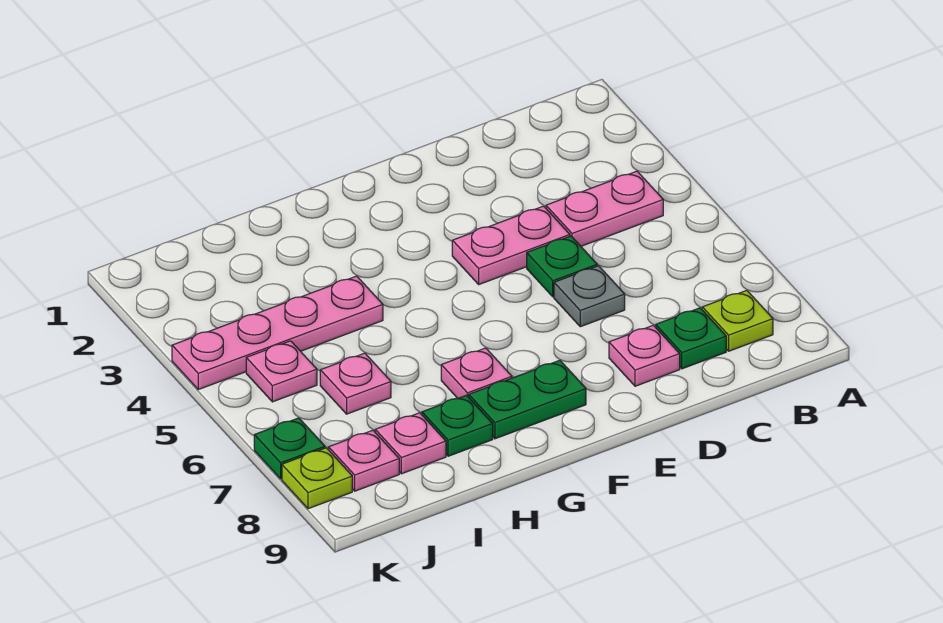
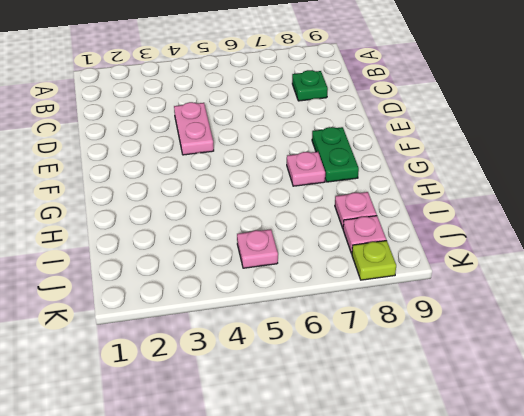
none -> pink plate B4:C4 level 1
none -> lime plate B8 level 1
none -> green plate D5 level 1

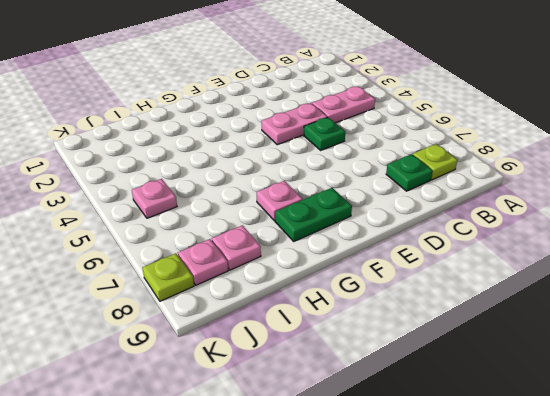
none -> grey plate D6 level 1
none -> pink plate D8 level 1
none -> pink plate H4:K4 level 1

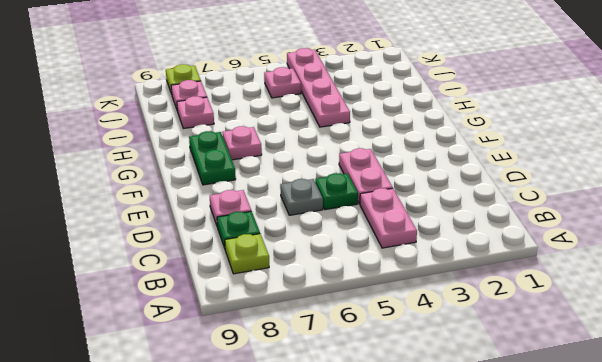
none -> green plate H8 level 1
none -> pink plate I6 level 1
none -> green plate K7 level 1

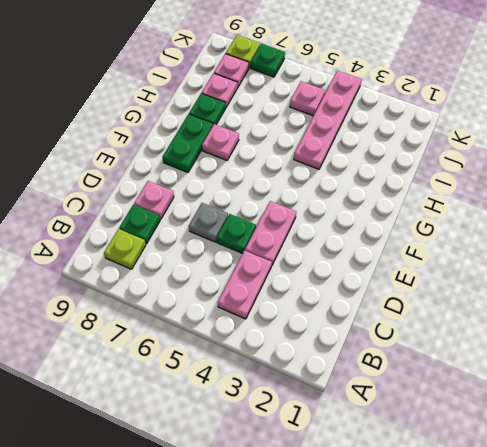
none -> pink plate I6 level 1

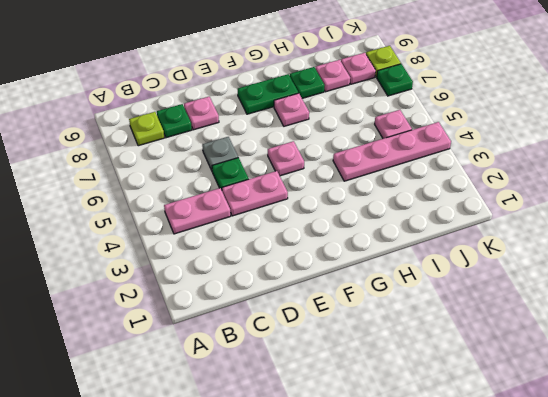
pink plate F5 level 1 -> pink plate I6 level 1

